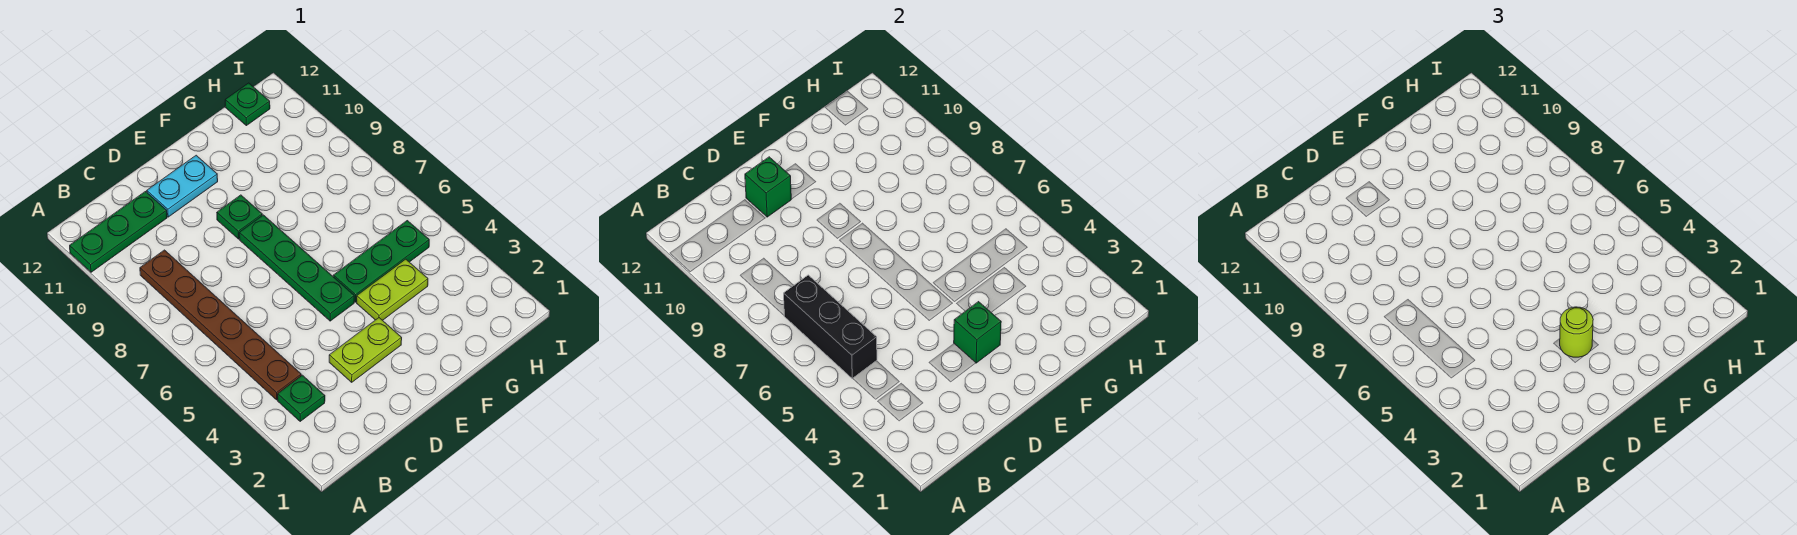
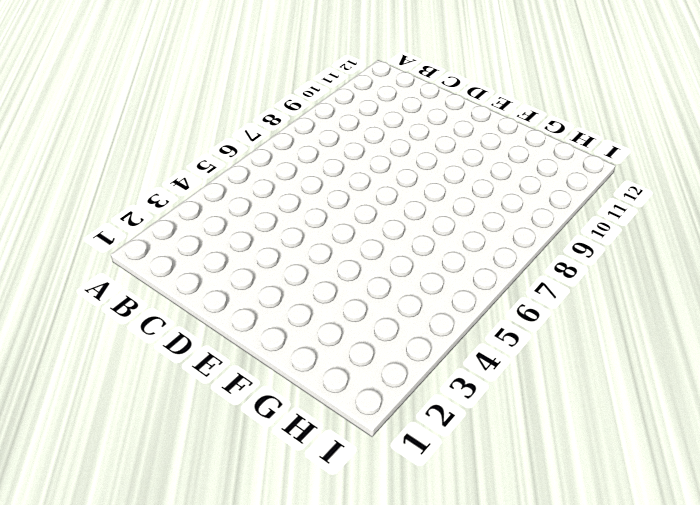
none -> green plate A11:C11 level 1
none -> green plate B3 level 1
none -> brown plate B4:B9 level 1

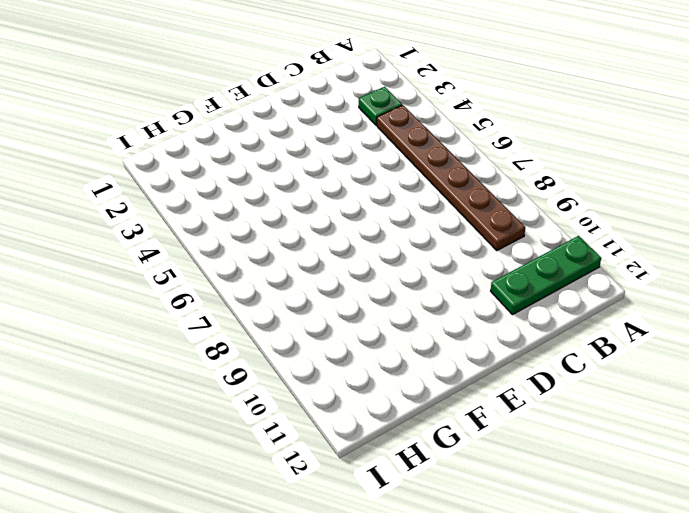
none -> lime plate D3:E3 level 1
none -> cyan plate D11:E11 level 1
none -> green plate E5:E8 level 1

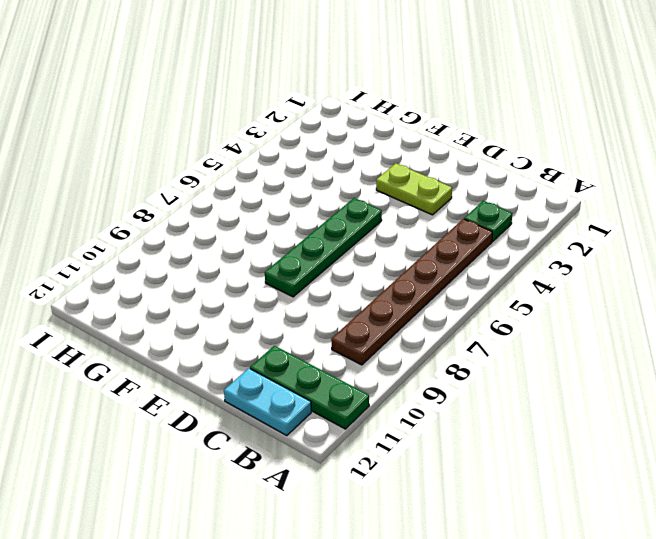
cyan plate B12:C12 level 1 -> cyan plate D11:E11 level 1
none -> green plate E9 level 1
none -> lime plate F4:G4 level 1
none -> green plate F5:H5 level 1

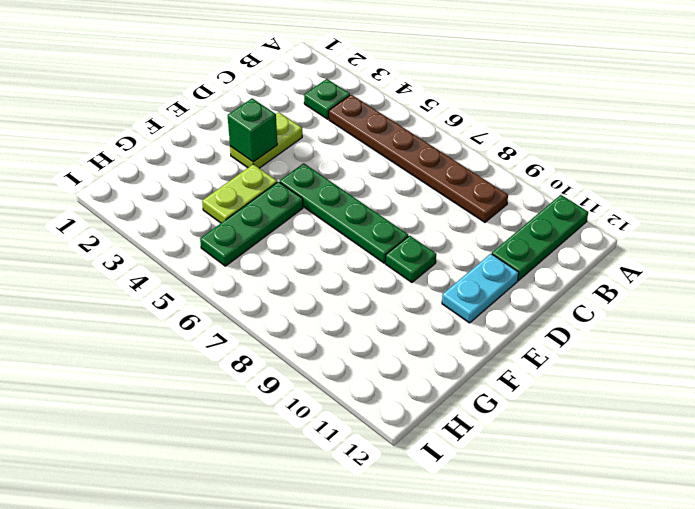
none -> green plate H12 level 1
none -> black brick B5:B7 level 2
none -> green brick D11 level 2

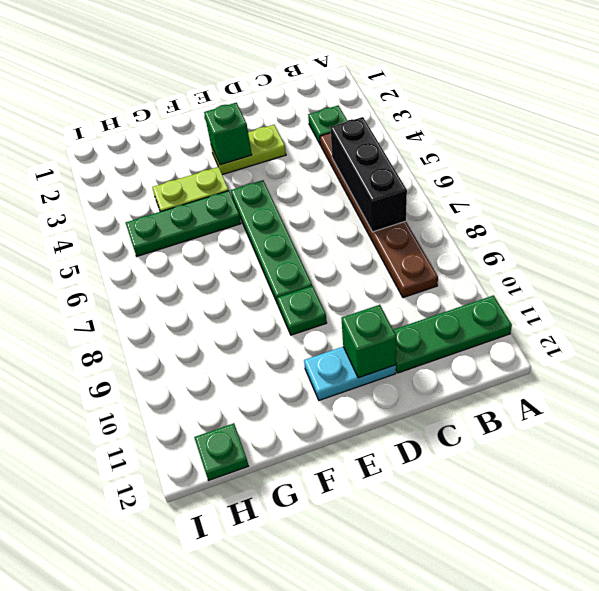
none -> lime round brick E3 level 3

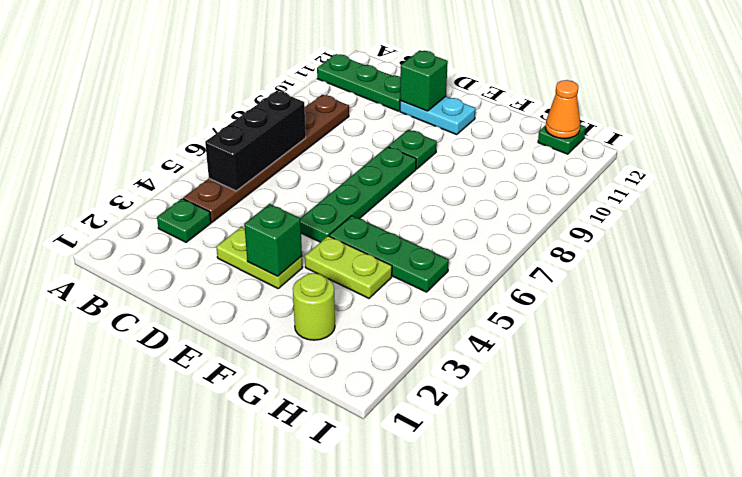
lime round brick G2 level 1 -> lime round brick E3 level 3
orange cone H12 level 2 -> none

